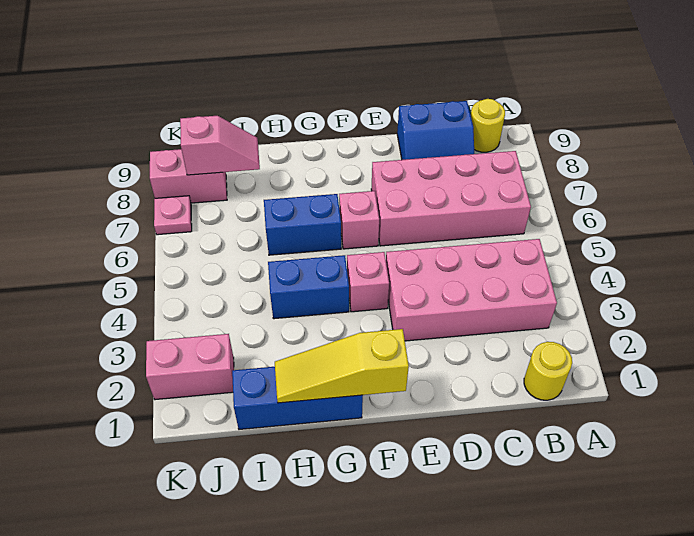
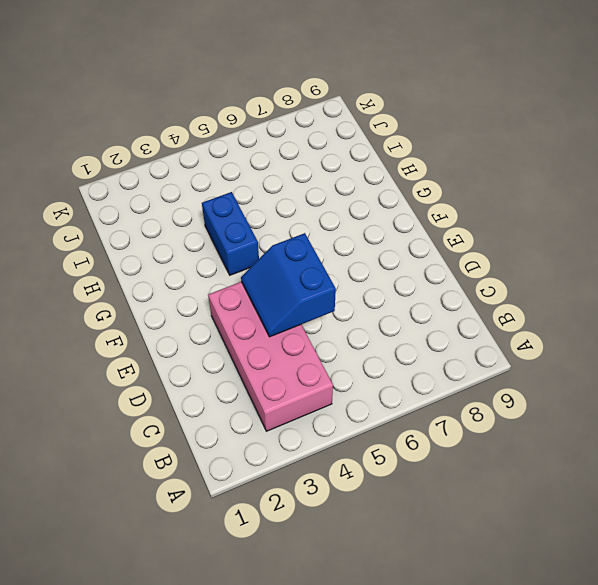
blue slope D4:E5 level 2 top 5 -> blue slope C8:D9 level 1 top 9
none -> yellow round brick B1 level 1
none -> pink brick B6:E7 level 1
none -> yellow round brick B9 level 1

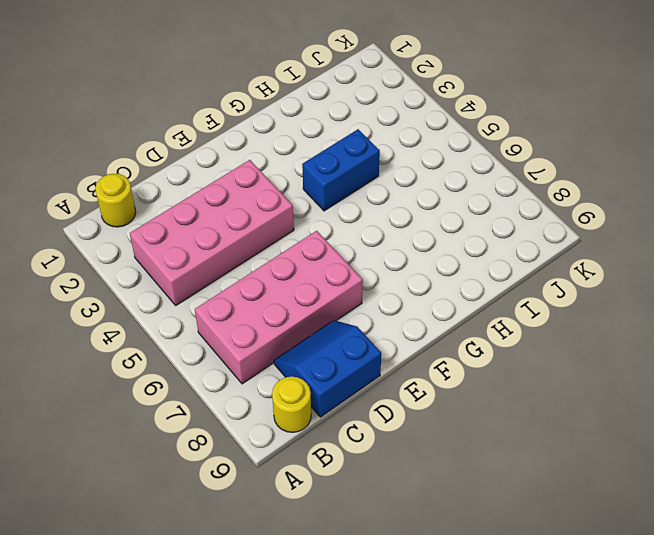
none -> pink brick F4 level 1
none -> pink brick F6 level 1
none -> blue brick G1:I1 level 1

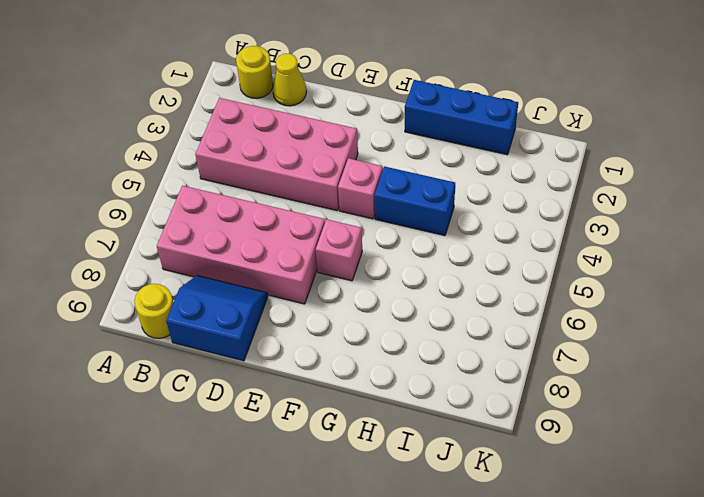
yellow cone C1 level 1 -> none
none -> blue brick G6:H6 level 1
none -> pink brick J2:K2 level 1
none -> pink brick J8:K8 level 1

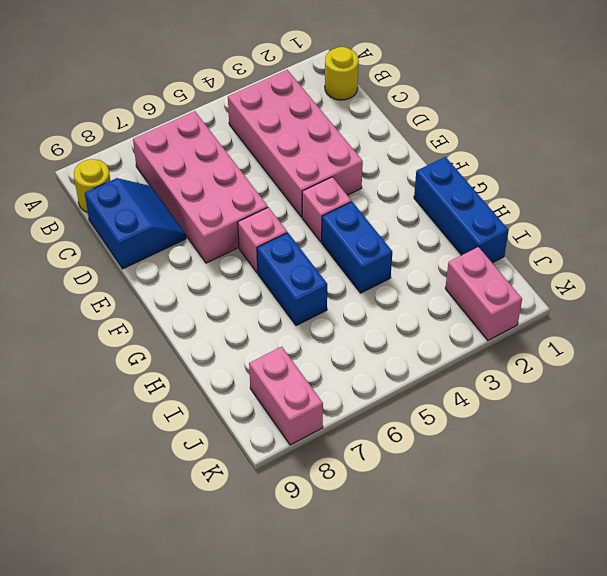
none -> pink plate K7 level 1
none -> yellow slope F1:H1 level 2 top F
none -> pink slope I8:J8 level 2 top J

